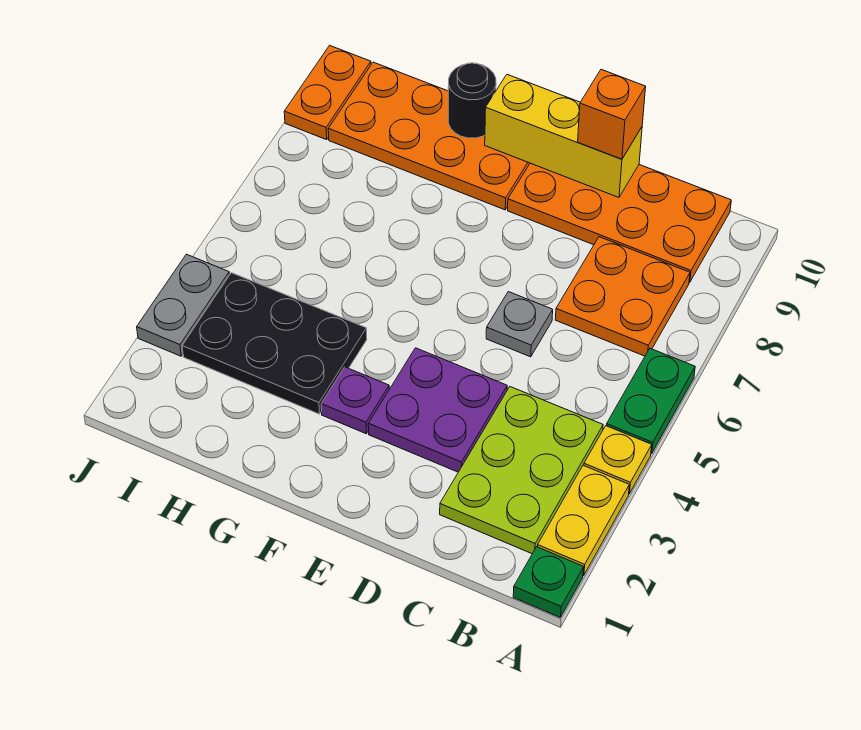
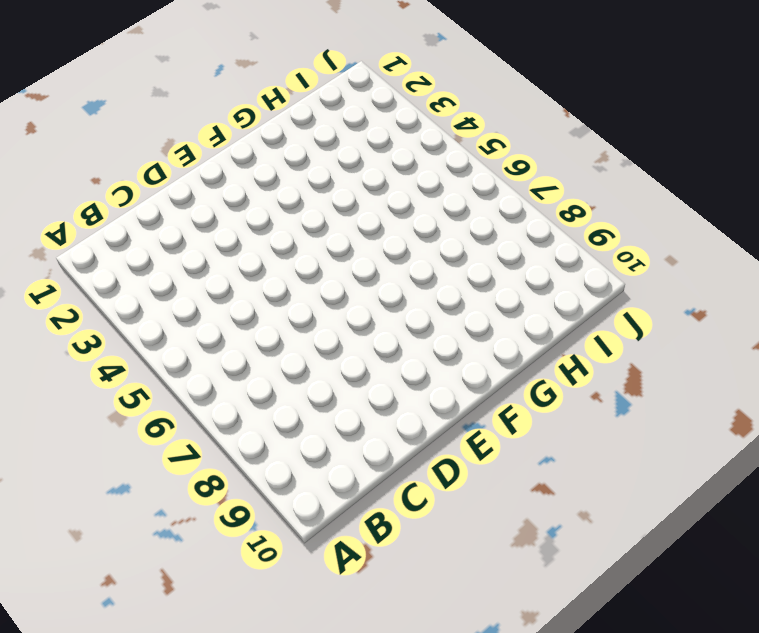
none -> green plate A1 level 1
none -> yellow plate A2:A3 level 1
none -> yellow plate A4 level 1

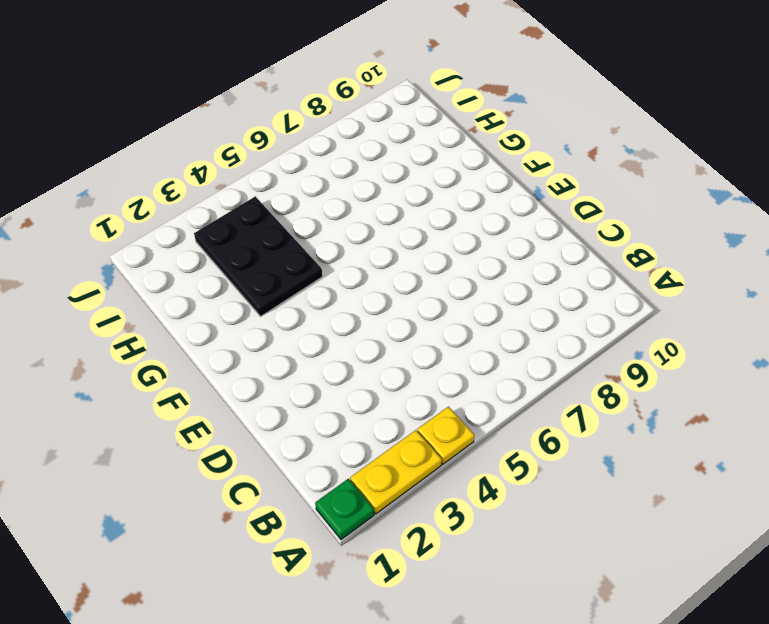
none -> green plate A5:A6 level 1
none -> lime plate B2:C4 level 1
none -> orange plate B7:C8 level 1

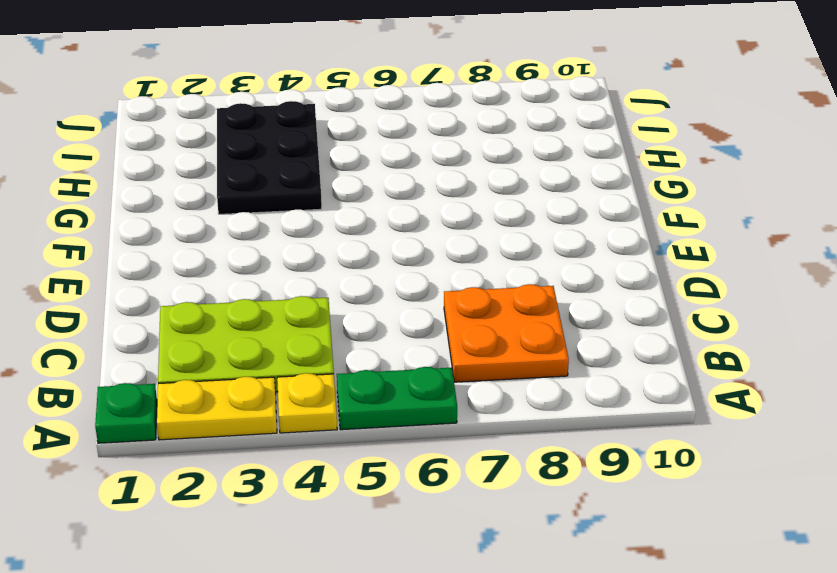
none -> orange plate B9:E10 level 1
none -> purple plate D3:E4 level 1
none -> grey plate D6 level 1

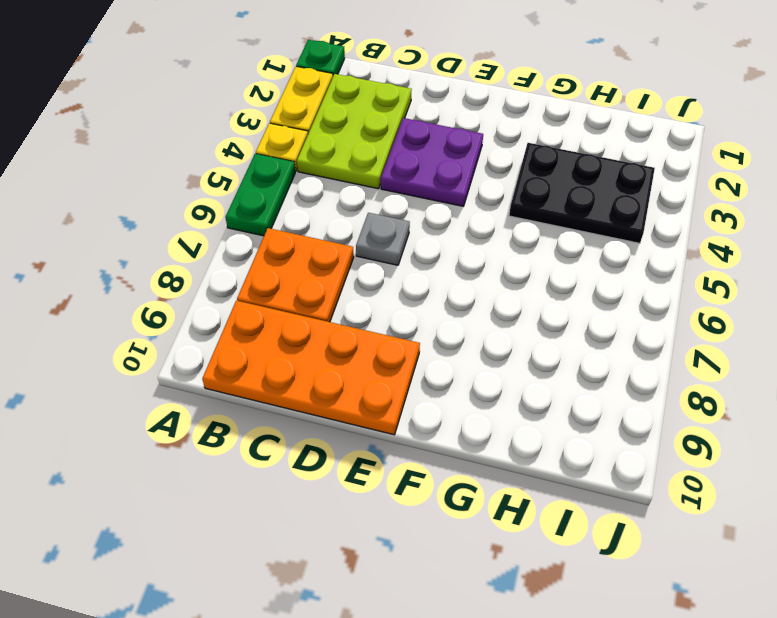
none -> purple plate F3 level 1
none -> orange plate F9:I10 level 1
none -> grey plate J3:J4 level 1

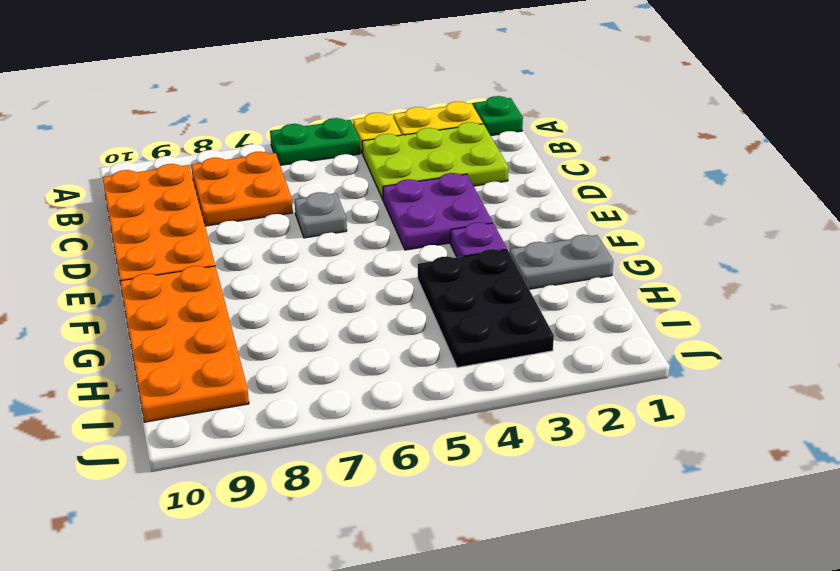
grey plate G1:G2 level 1 -> grey plate J3:J4 level 1
none -> orange plate J9:J10 level 1
none -> yellow brick D10:F10 level 2
none -> black round brick G10 level 2

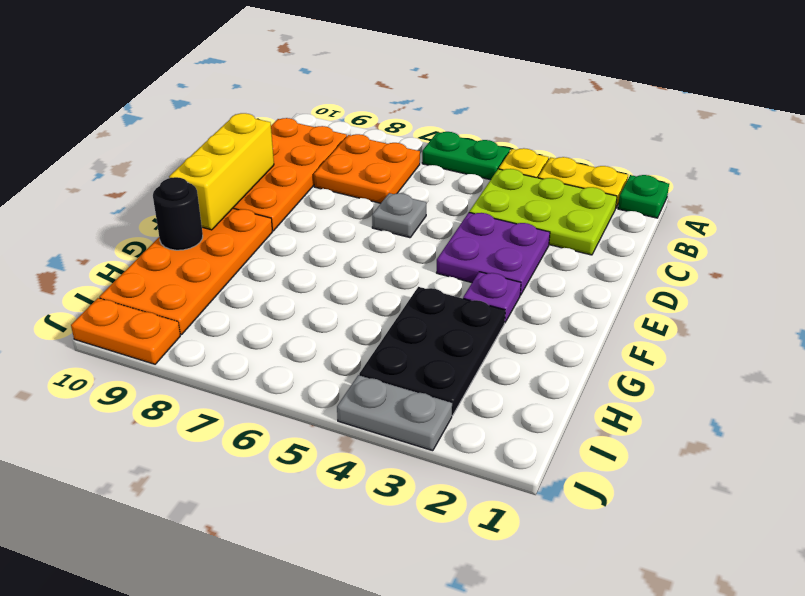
none -> orange brick D10 level 3

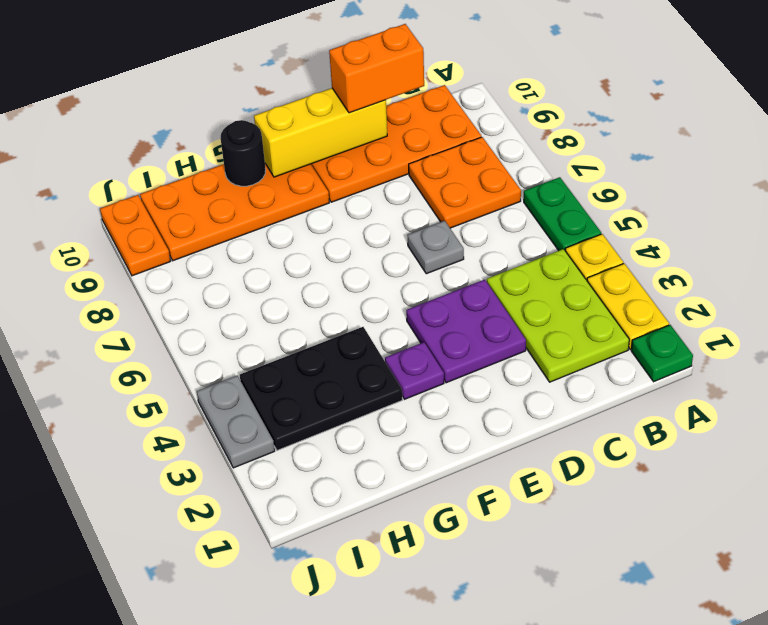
orange brick C10:D10 level 3 -> orange brick D10 level 3

